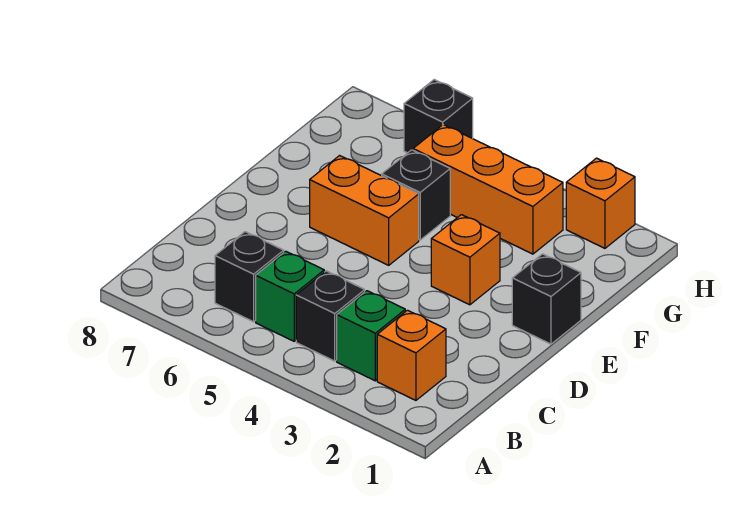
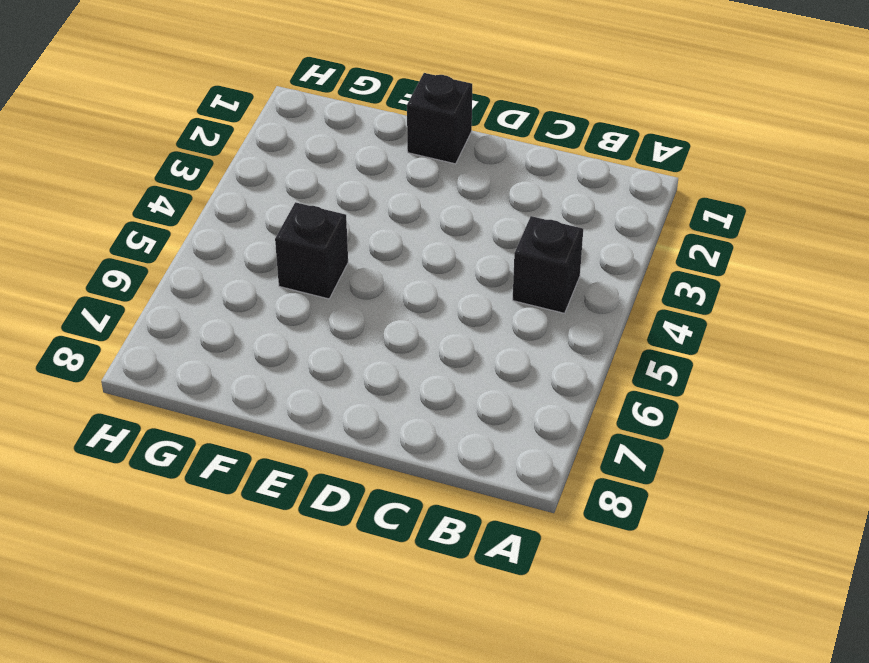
none -> orange brick B2 level 1
none -> green brick B3 level 1
none -> green brick B5 level 1

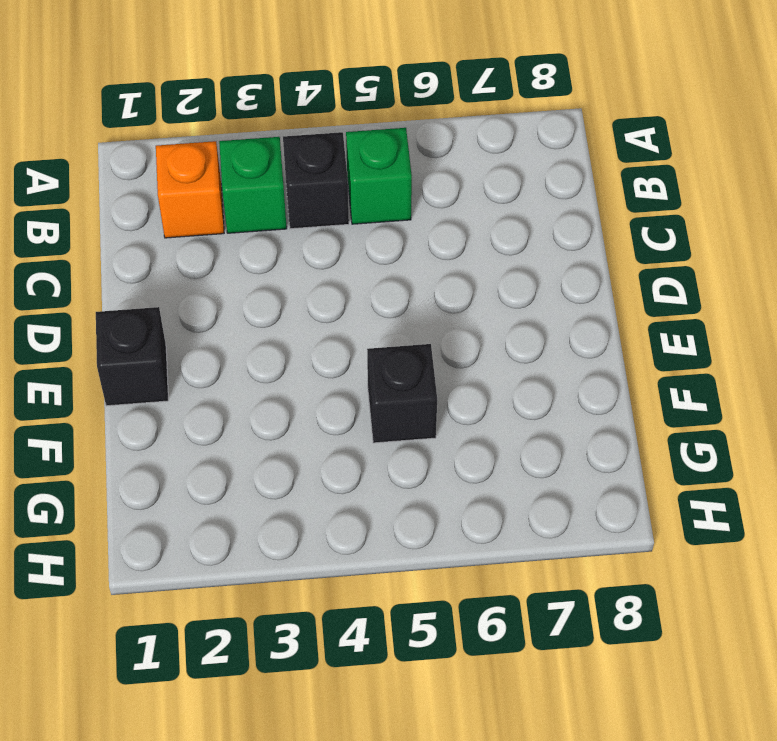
none -> black brick B6 level 1
none -> orange brick E3 level 1
none -> orange brick E5:E6 level 1

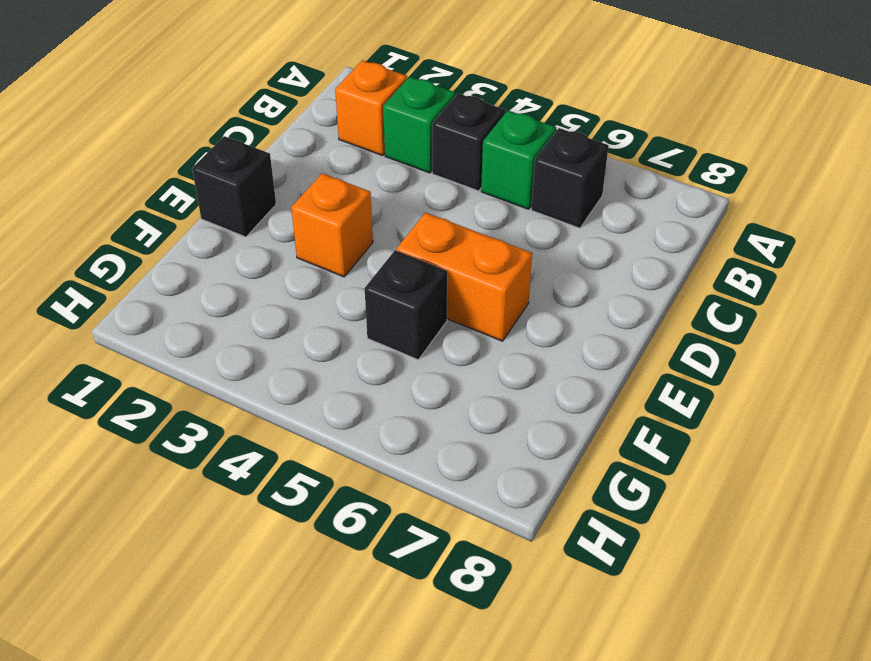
none -> orange brick G3:G5 level 1
none -> orange brick H2 level 1
none -> black brick H6 level 1

